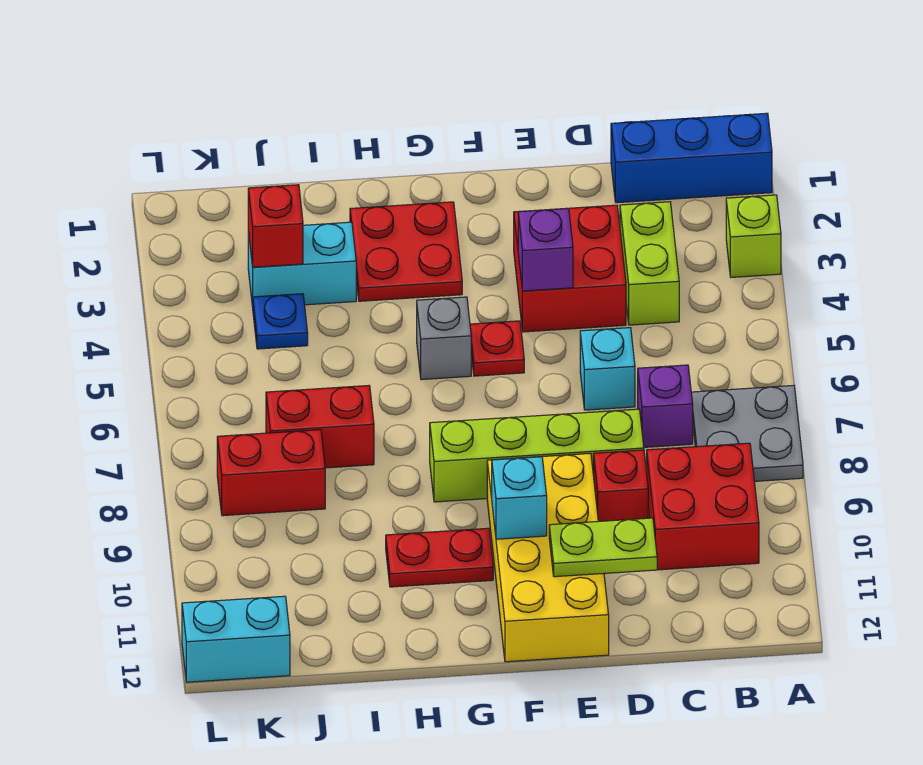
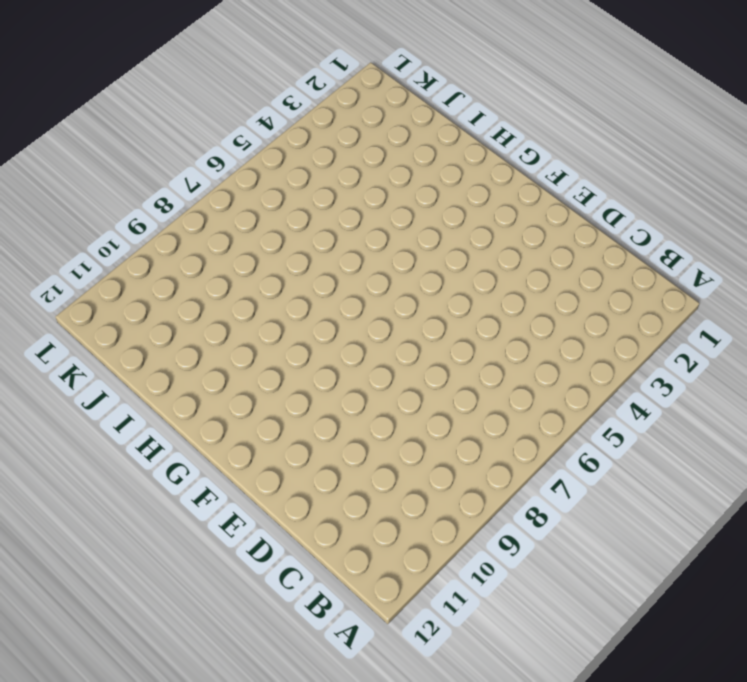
none -> blue brick A1:C1 level 1
none -> lime brick A3 level 1
none -> grey plate A7:B8 level 1

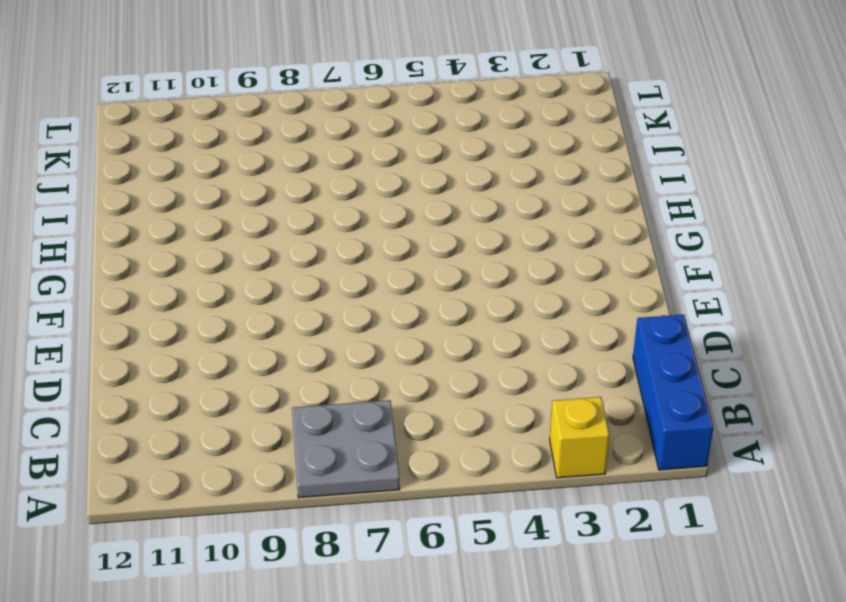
yellow brick A3 level 1 -> lime brick A3 level 1
none -> red brick B9:C10 level 1
none -> lime brick C3:C4 level 1
none -> purple brick C7 level 1

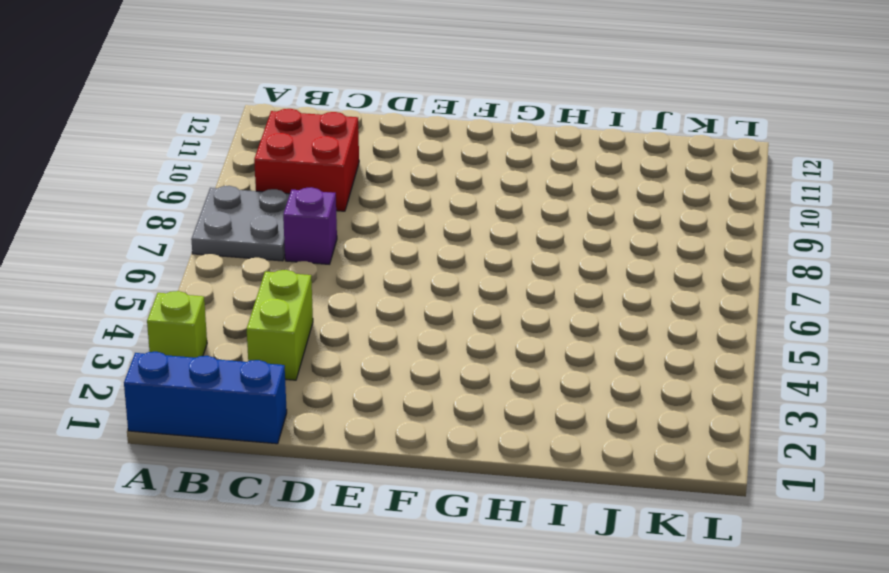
none -> red brick D3:E4 level 1
none -> cyan brick D6 level 1
none -> lime brick D8:G8 level 1

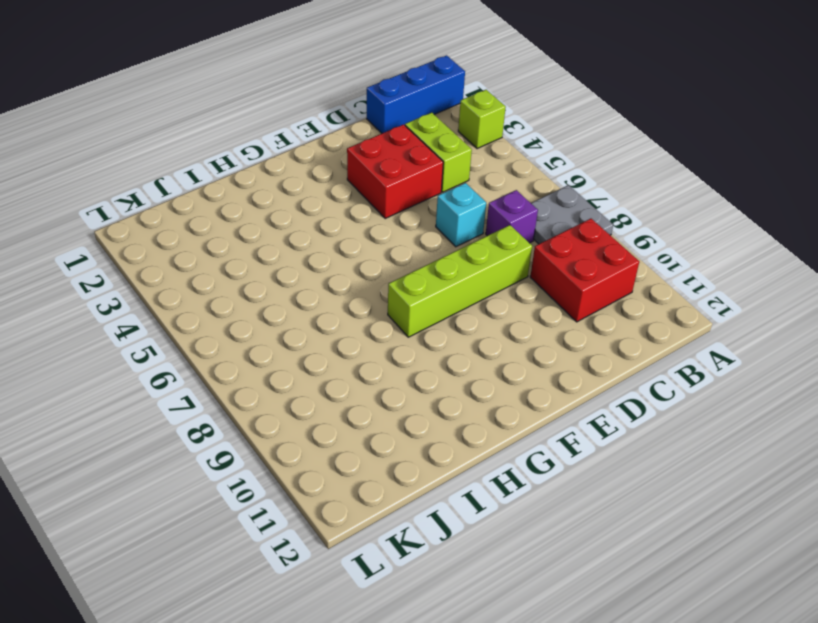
none -> red brick D9 level 1
none -> yellow brick E9:F12 level 1
none -> red plate F5 level 1

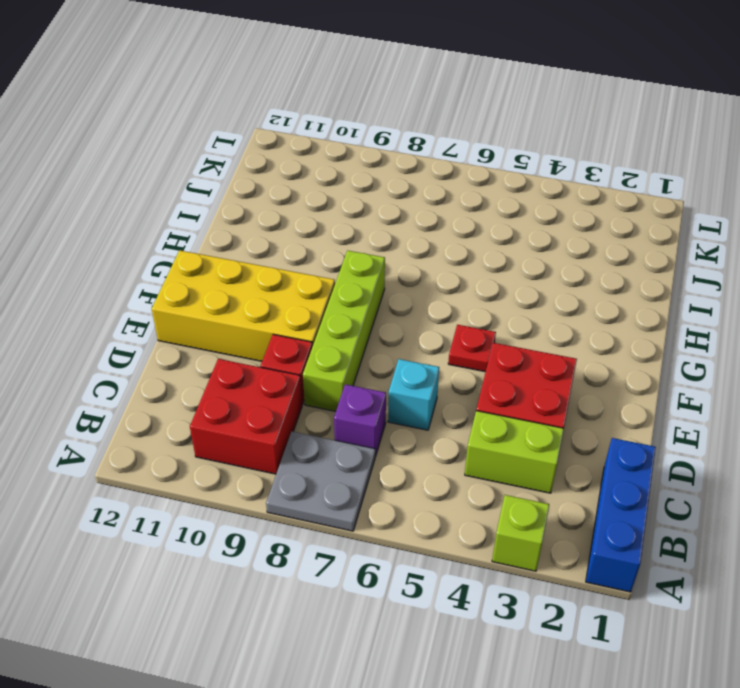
none -> red plate G2:H3 level 1
none -> grey brick G5 level 1
none -> red plate G10:H10 level 1

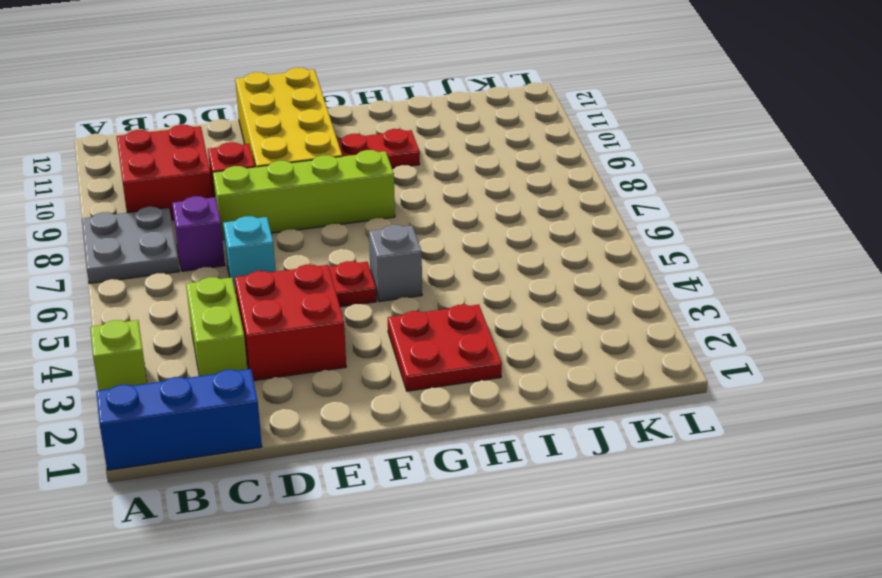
none -> cyan brick I3:J3 level 1
none -> red brick I7:J7 level 1
none -> blue plate J4 level 1

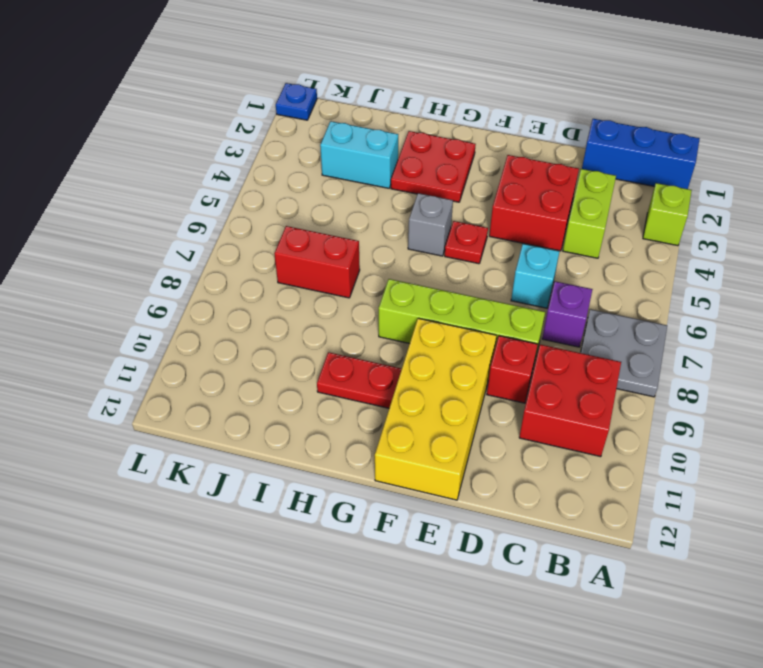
blue plate L1 level 1 -> blue plate J4 level 1
none -> red brick J8:K8 level 1
none -> cyan brick K12:L12 level 1
none -> lime plate D11:E11 level 2

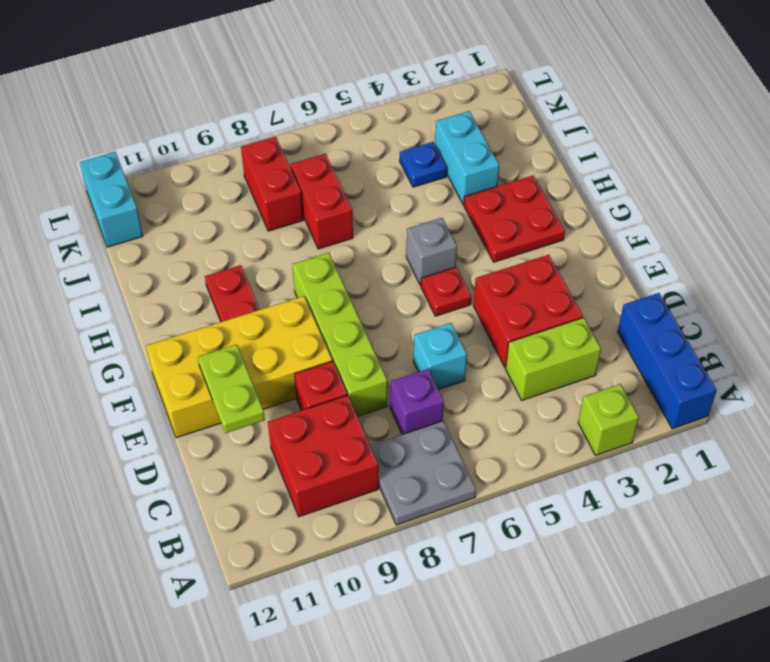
none -> purple brick E4 level 2
none -> cyan brick F10 level 2
none -> red brick J3 level 2

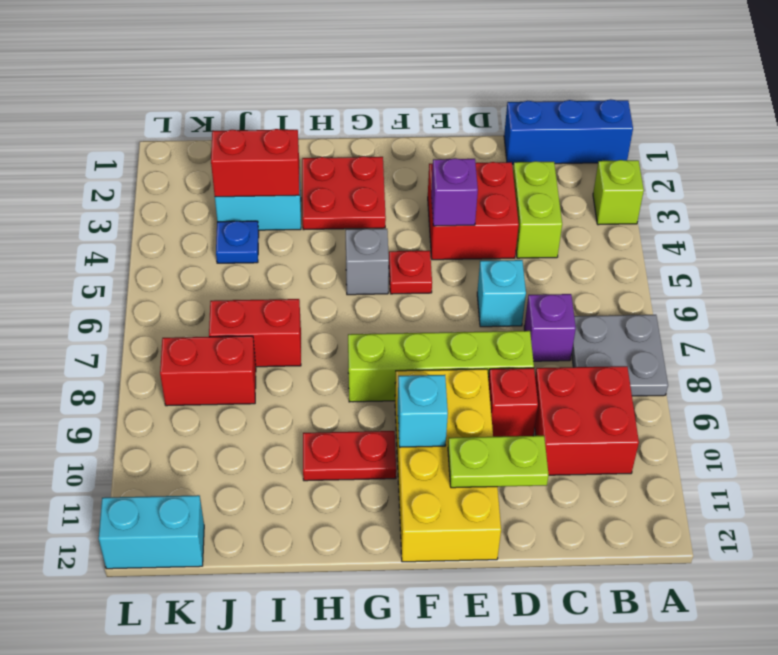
red brick I3:J3 level 2 -> red brick J3 level 2

